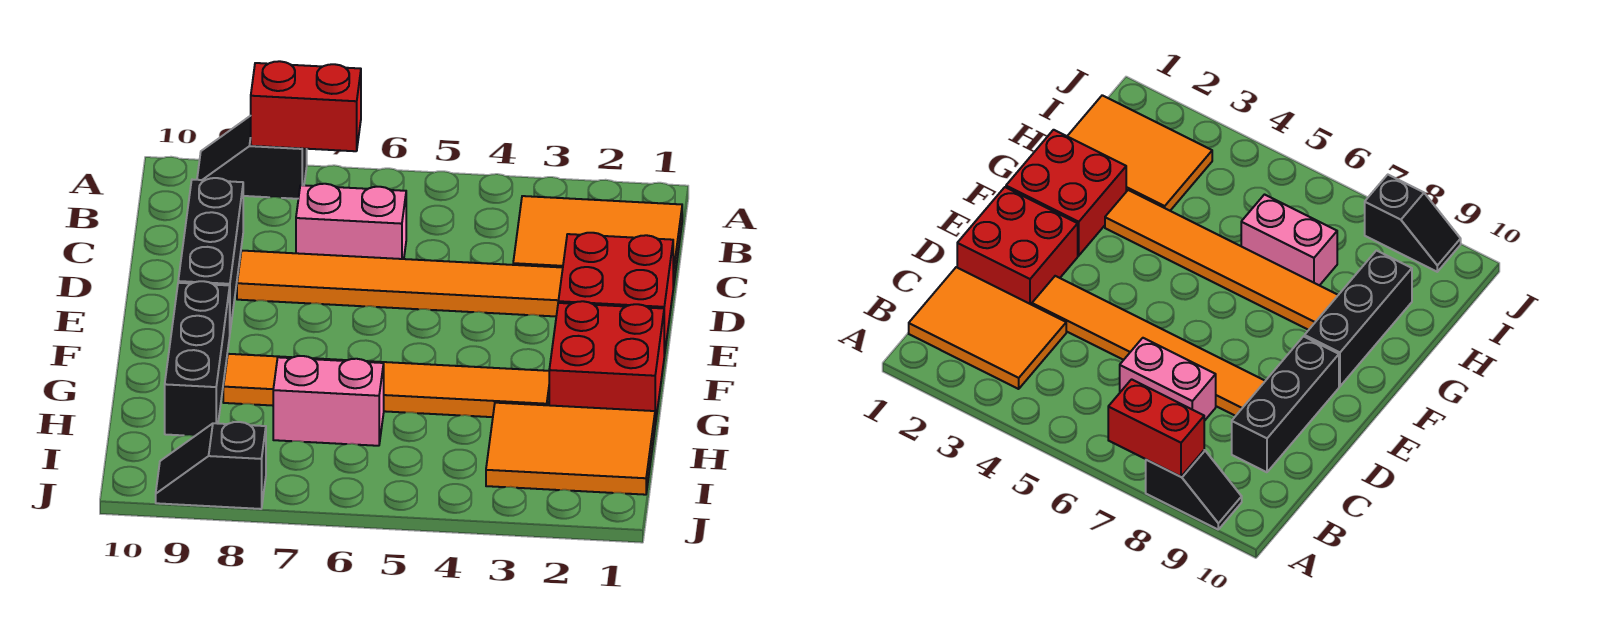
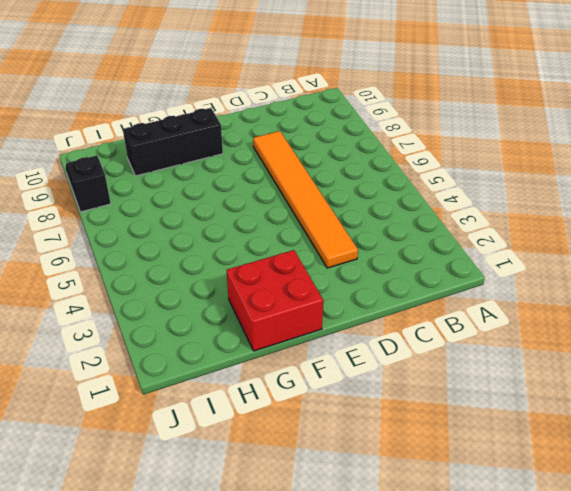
none -> black slope A8:A9 level 1 top 8
none -> orange tile B1:C3 level 1
none -> pink brick C6:C7 level 1

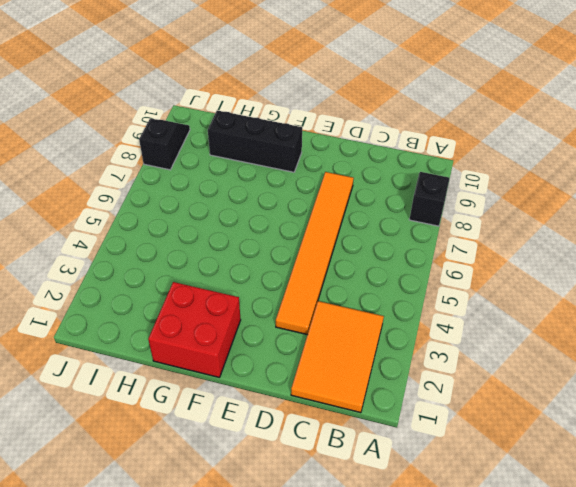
none -> pink brick C6:C7 level 1
none -> black brick C9:E9 level 1
none -> red brick D1:E2 level 1

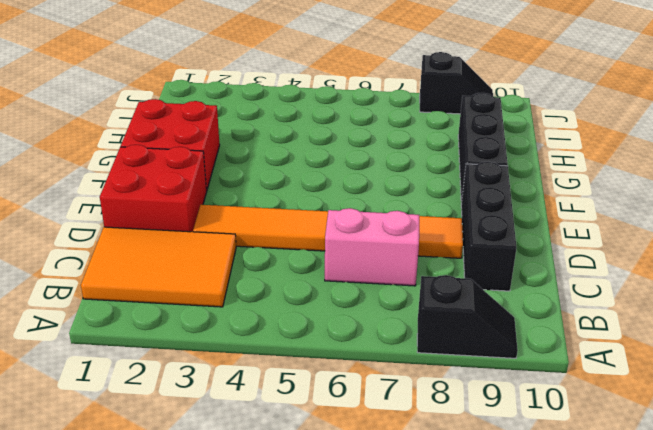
none -> orange tile G3:G8 level 1
none -> orange tile H1:I3 level 1
none -> pink brick H6:H7 level 1

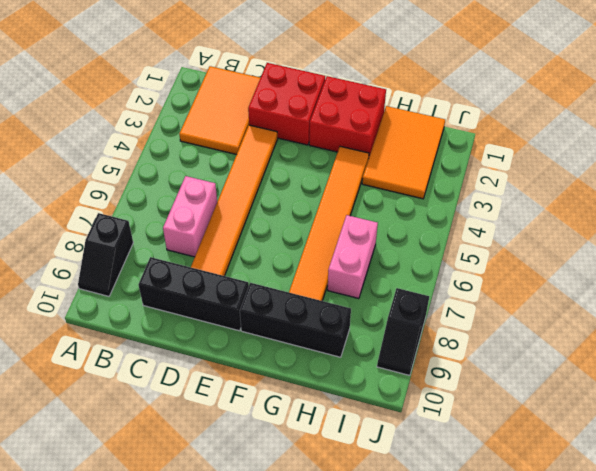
none -> red brick A7:A8 level 2

